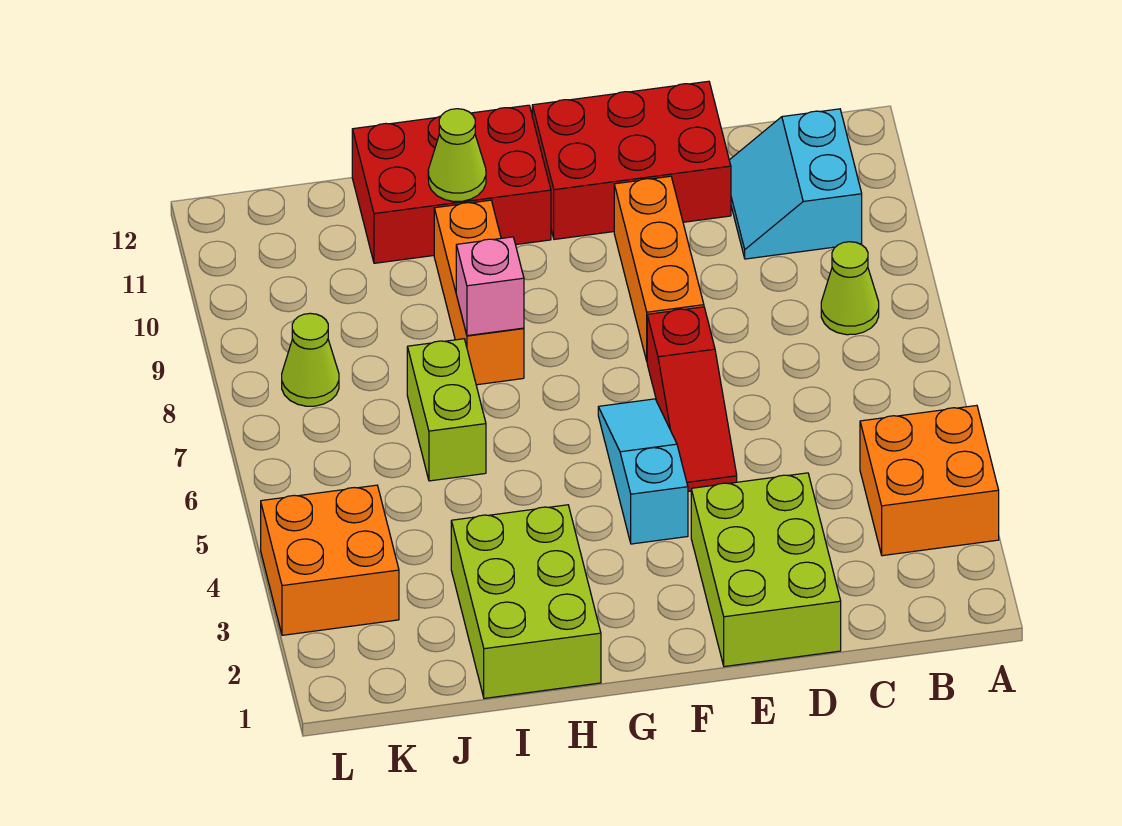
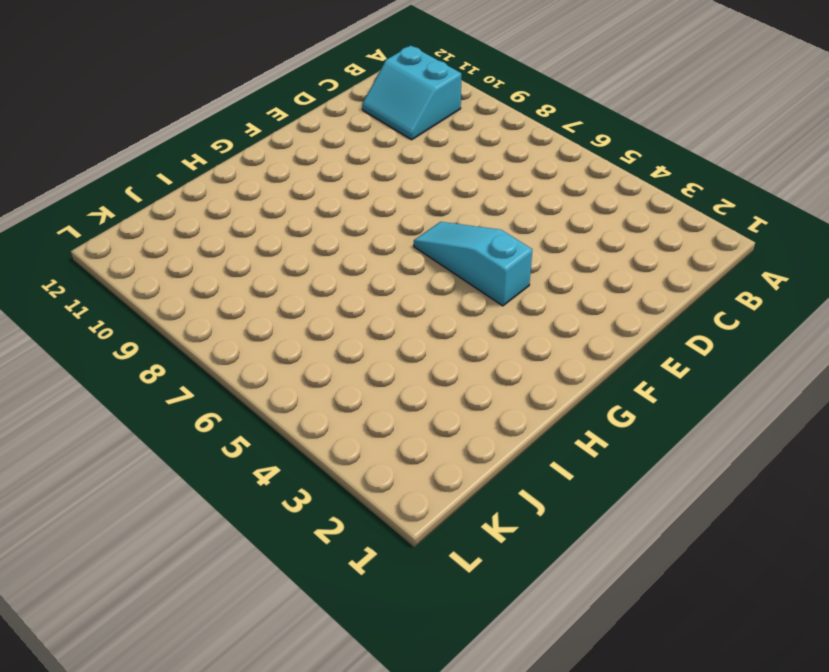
none -> orange brick A3:B4 level 1
none -> lime cone B8 level 1
none -> lime brick D1:E3 level 1

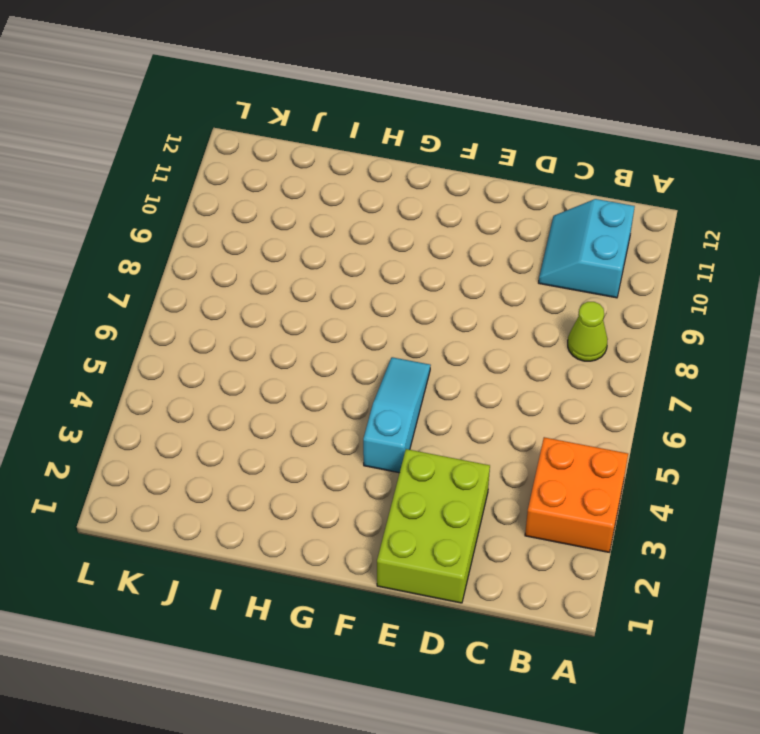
none -> red brick D11:F12 level 1
none -> red slope E5:E7 level 1 top 7
none -> orange brick E8:E10 level 1

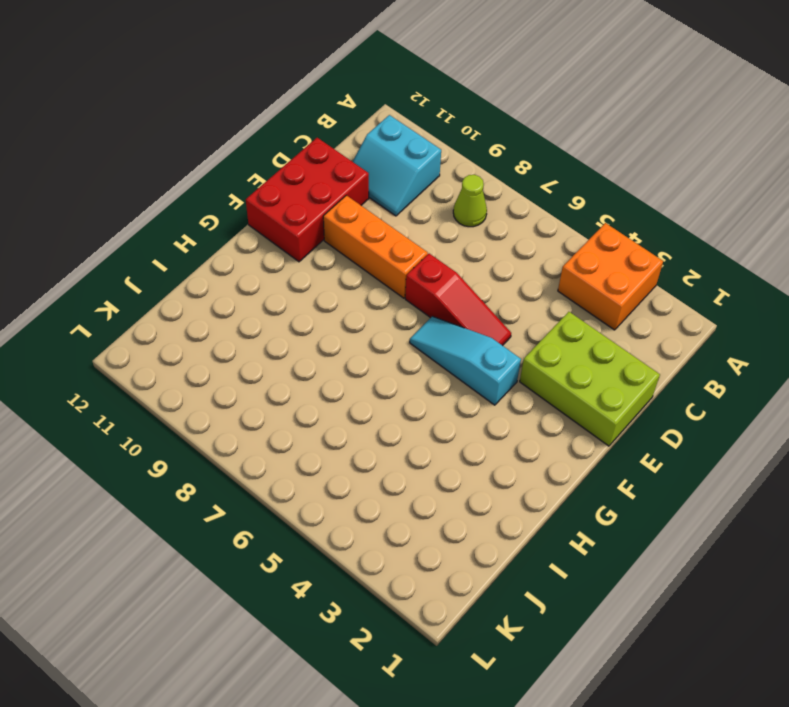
none -> red brick G11:I12 level 1
none -> lime brick H1:I3 level 1
none -> orange brick H8:H10 level 1

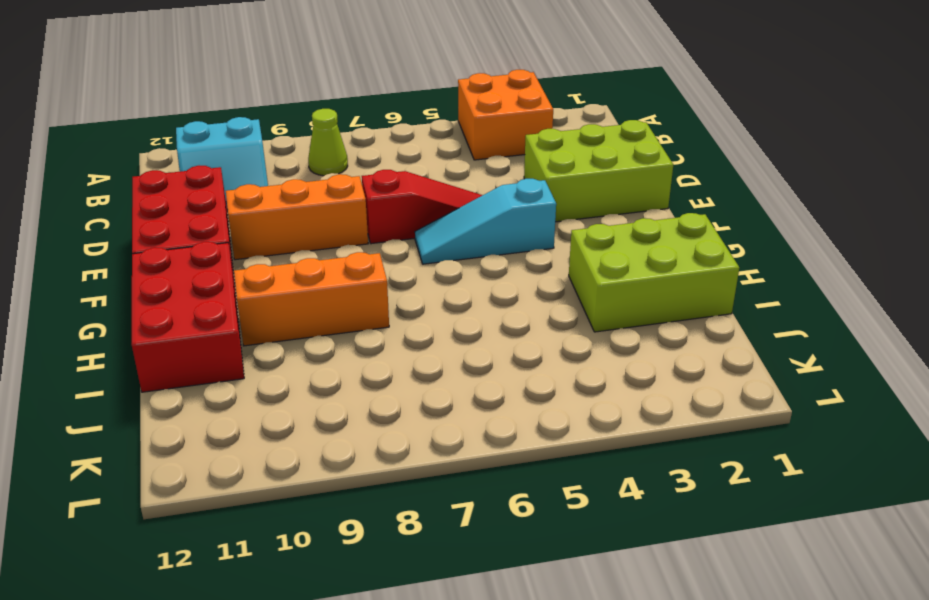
none -> lime brick I6:I7 level 1
none -> orange brick K3:L4 level 1
none -> lime cone K8 level 1

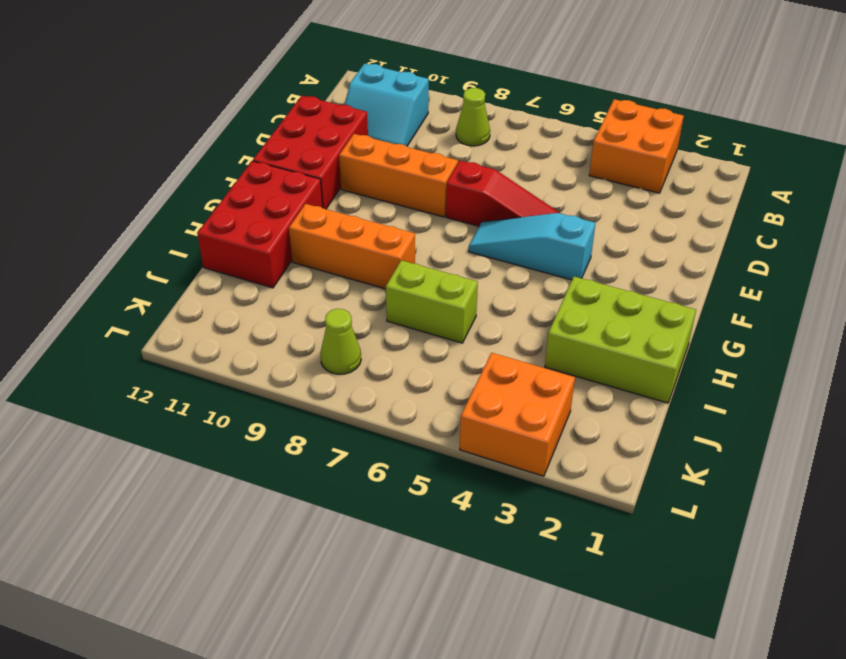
none -> lime brick D1:E3 level 1
none -> pink brick H8 level 2
none -> lime cone H11 level 2

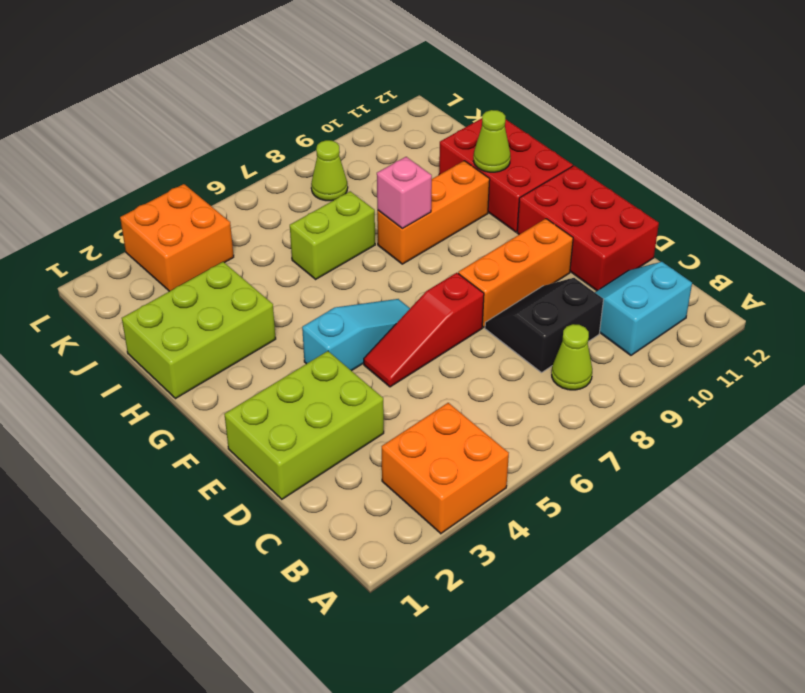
black slope C8:D9 level 1 top C -> none

